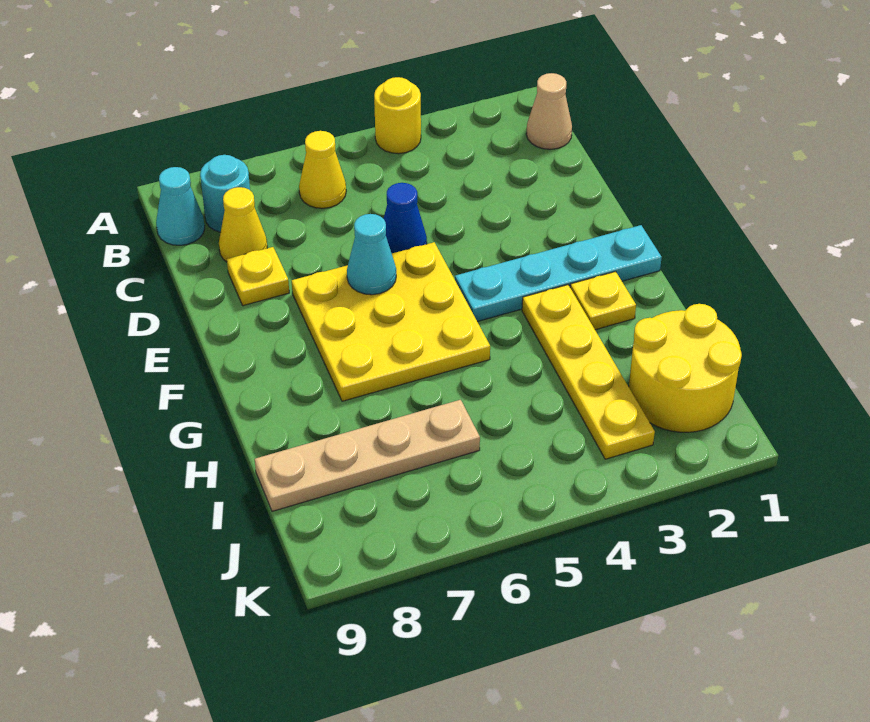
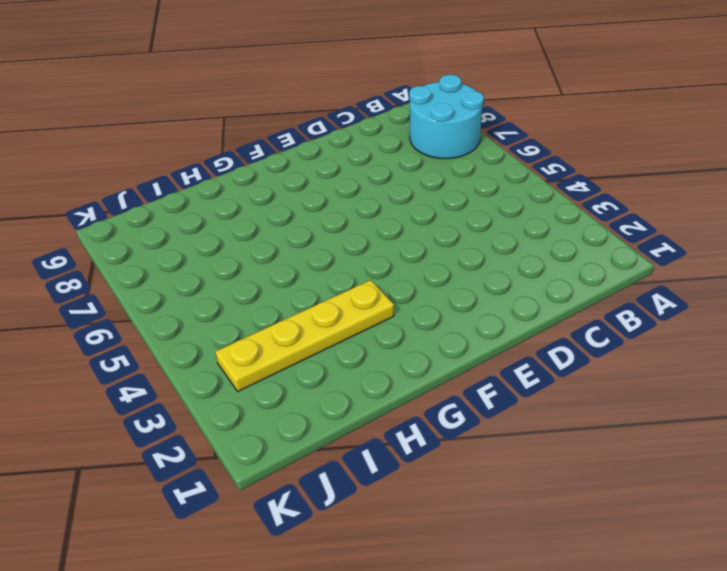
cyan round brick A7:B8 level 1 -> cyan round brick B8 level 1
none -> yellow round brick A4 level 1
none -> tan cone B1 level 1
none -> yellow cone B6 level 1

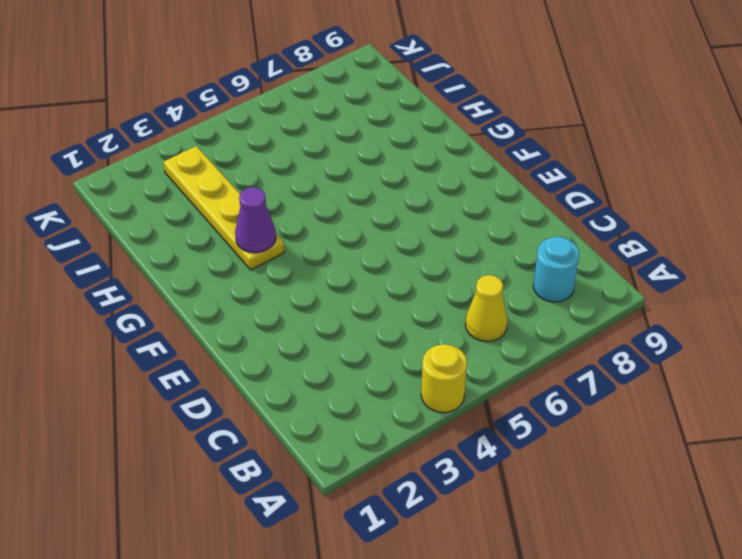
purple cone G3 level 2 -> none
none -> tan cone B1 level 1
none -> cyan cone B9 level 1
none -> yellow cone C8 level 1

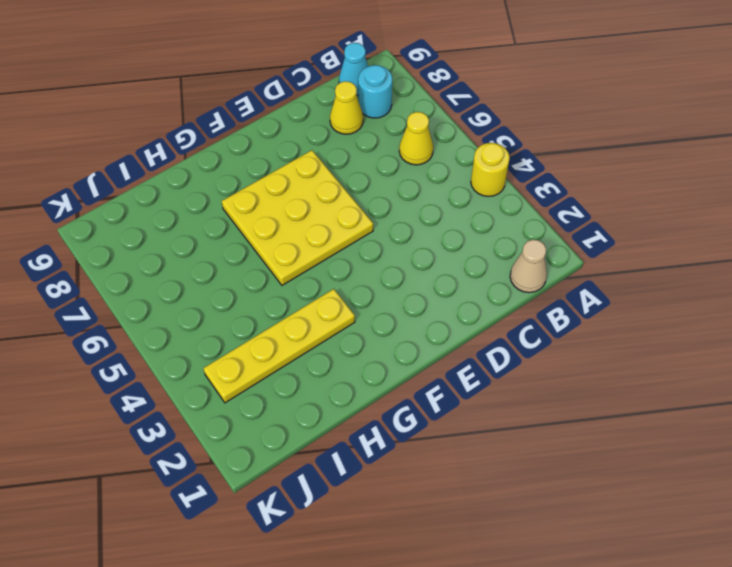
none -> blue cone D5 level 1
none -> yellow plate D8 level 1
none -> cyan plate F1:F4 level 1

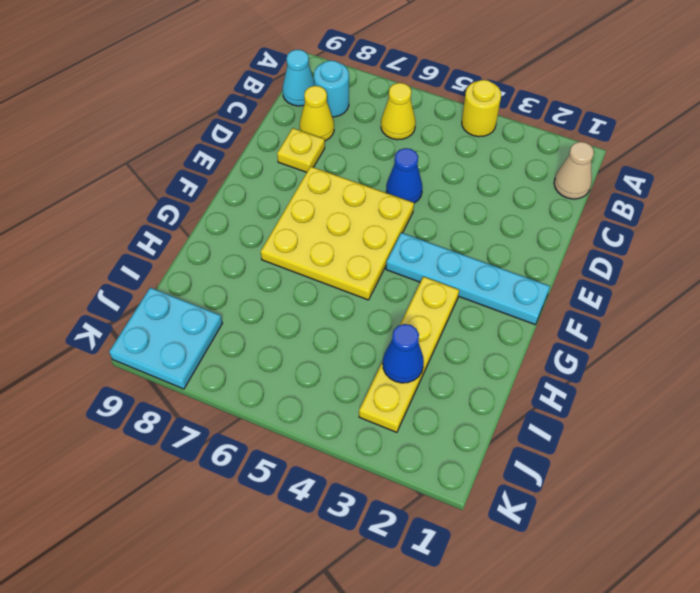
blue cone I3 level 2 -> none
cyan plate J8:K9 level 1 -> none
none -> yellow plate G2 level 1
none -> yellow round brick I1:J2 level 1
none -> tan plate I6:I9 level 1

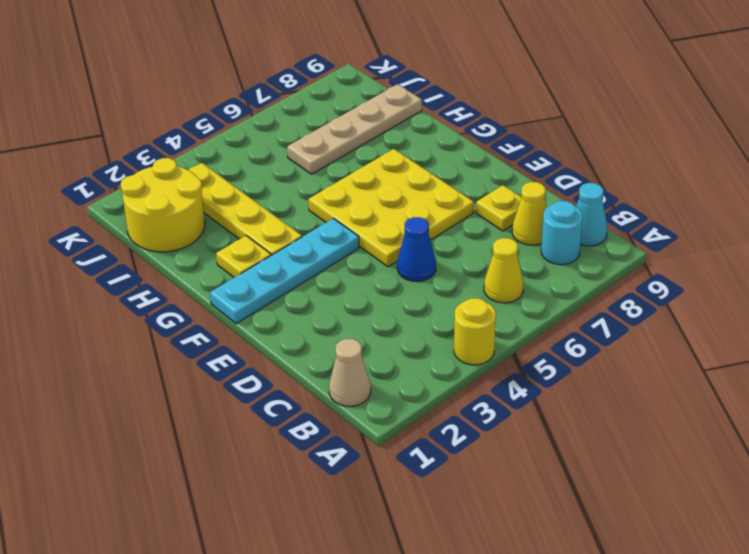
none -> cyan cone E6 level 2

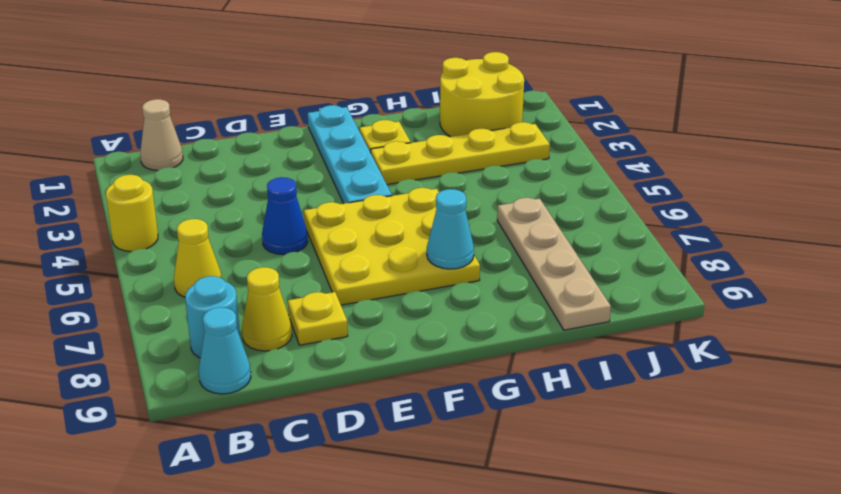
cyan cone G7 level 2 -> cyan cone E6 level 2

